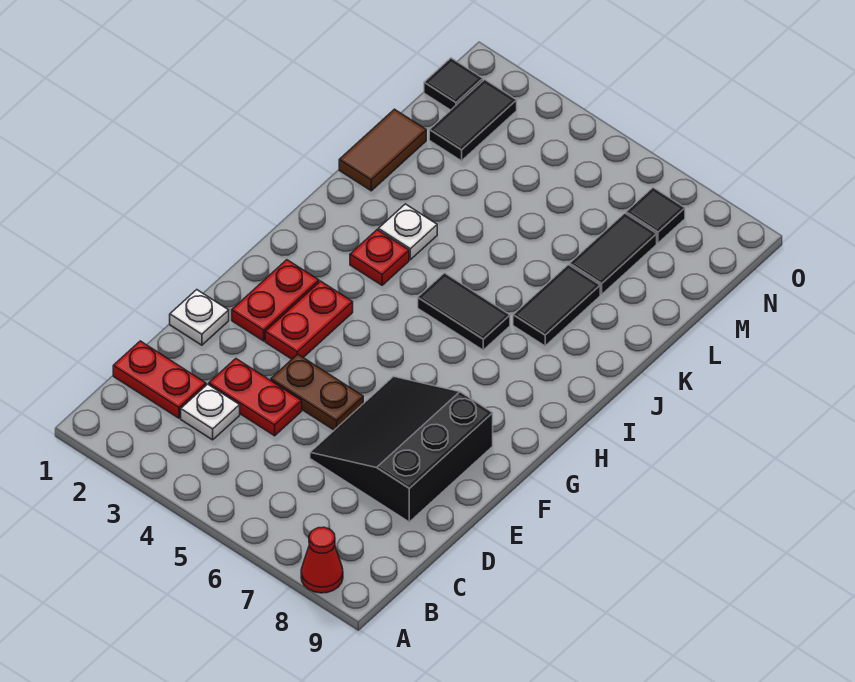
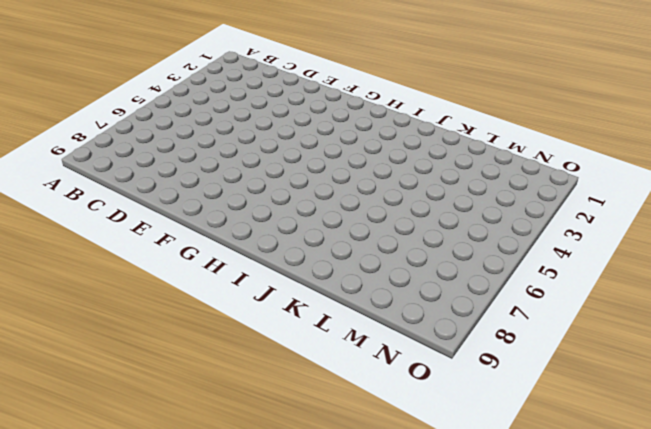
none -> red cone A8 level 1
none -> red plate C1:C2 level 1
none -> white plate C3 level 1

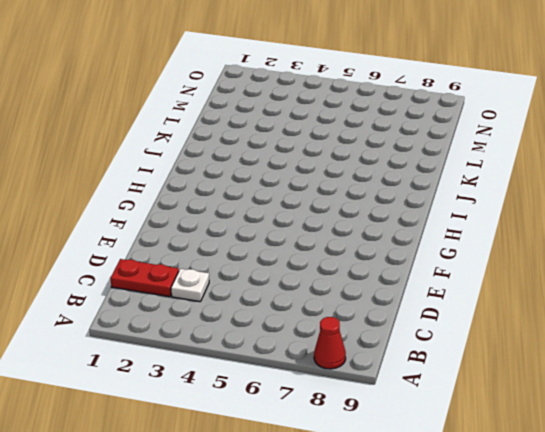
none -> red plate D3:D4 level 1
none -> black slope D6:F8 level 1 top 8
none -> white plate E1 level 1

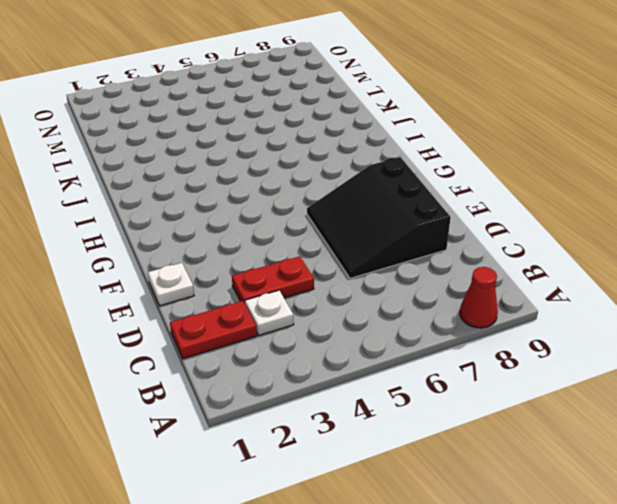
none -> brown plate E4:E5 level 1
none -> red plate F2:G2 level 1
none -> red plate F3:G3 level 1

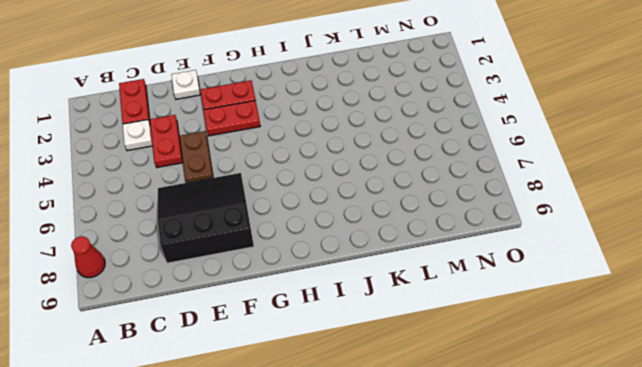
none -> red plate I3 level 1
none -> black tile I5:I6 level 1
none -> white plate J3 level 1

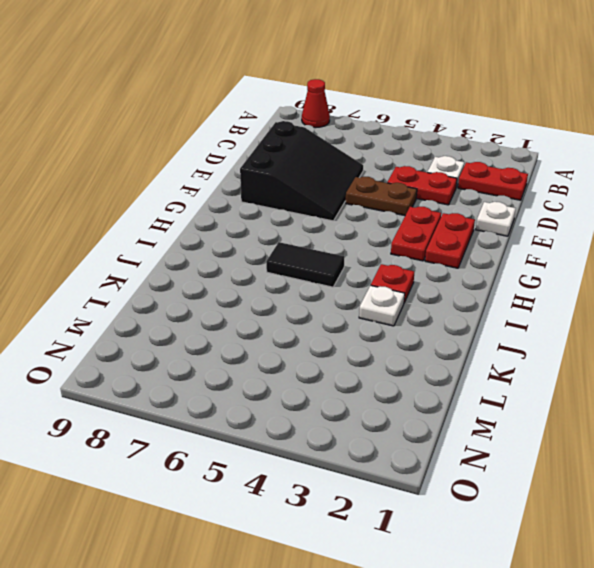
none -> black tile J7:K7 level 1
none -> brown tile K1:L1 level 1
none -> black tile L7:M7 level 1

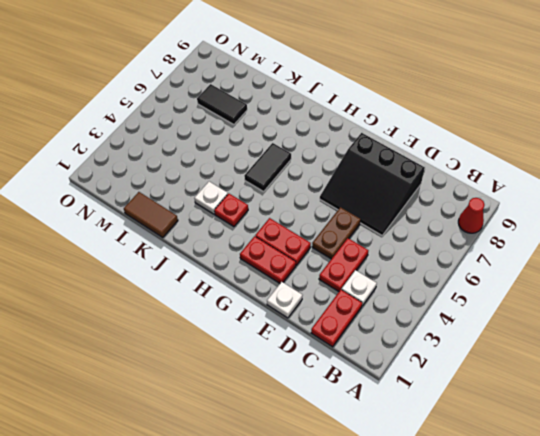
none -> black tile J7:K7 level 1
none -> black tile M2:N2 level 1
none -> black tile N1 level 1

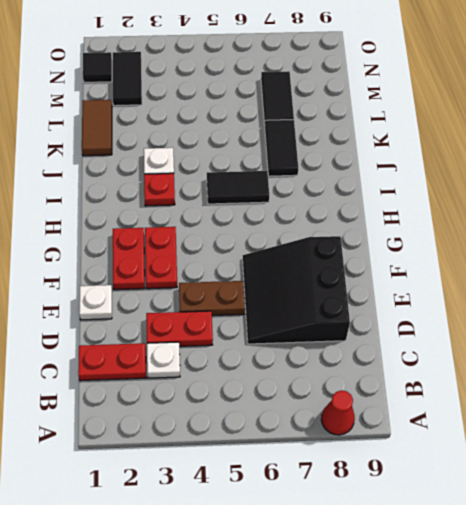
none -> black tile N7 level 1

